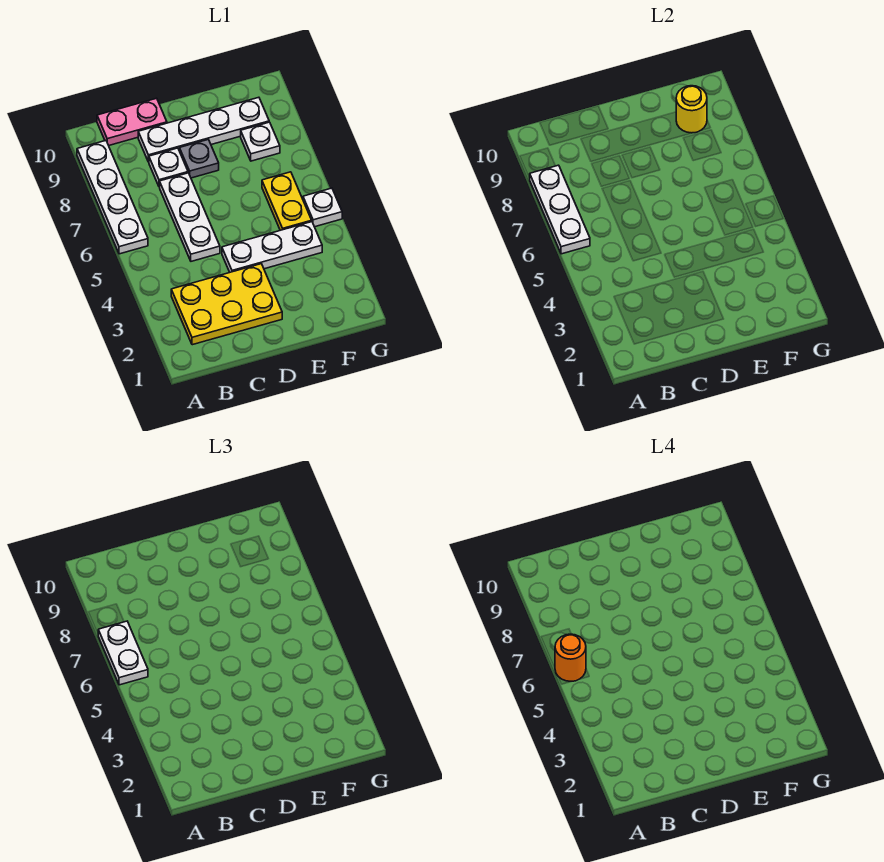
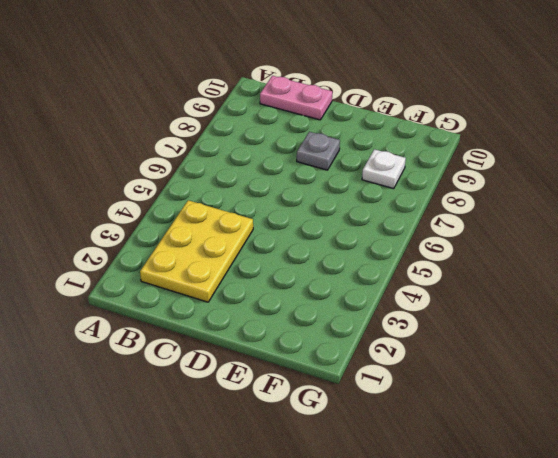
yellow plate B2:C4 level 1 -> yellow plate B2:D3 level 1
none -> white plate A6:A9 level 1
none -> white plate C5:C7 level 1
none -> white plate C8 level 1

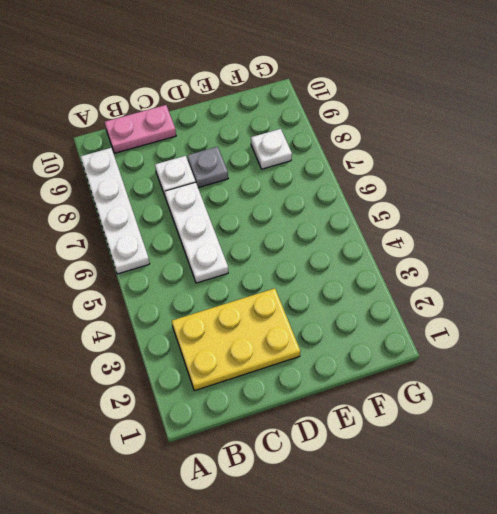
none -> white plate C9:F9 level 1
none -> white plate D4:F4 level 1
none -> yellow plate F5:F6 level 1

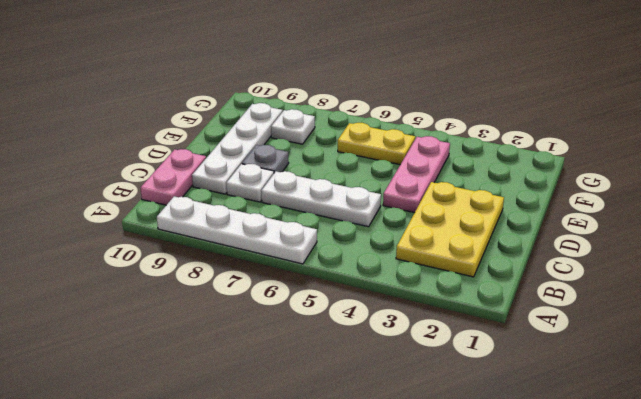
pink plate D4:F4 level 1 -> white plate D4:F4 level 1
none -> white plate G5 level 1
none -> white plate A6:A8 level 2
none -> yellow round brick F9 level 2

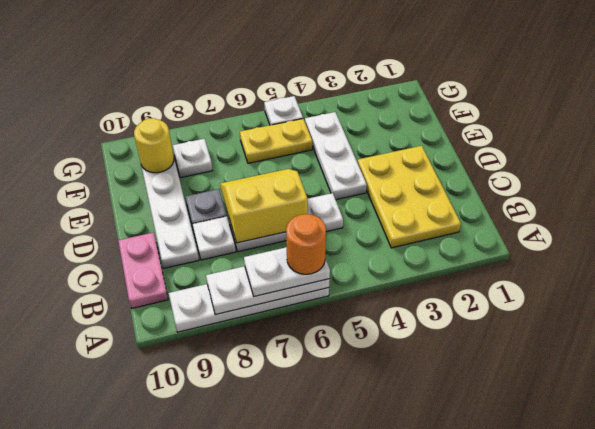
yellow slope C6:D7 level 2 top C -> none

